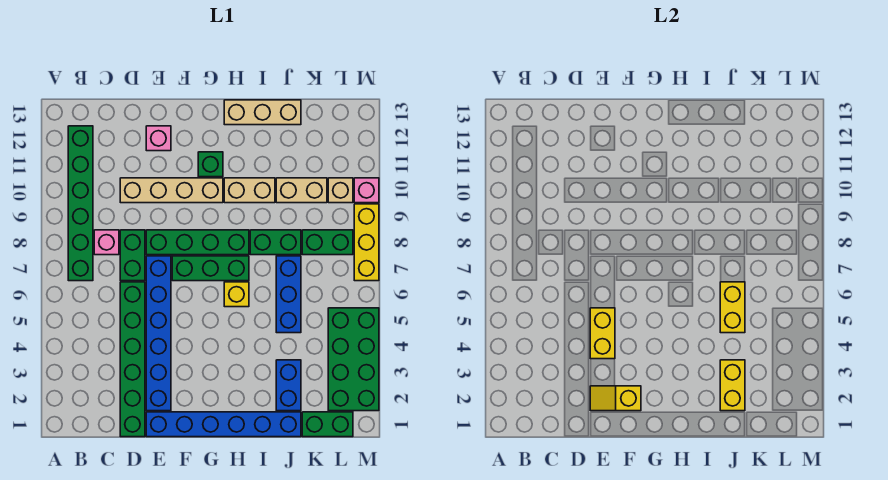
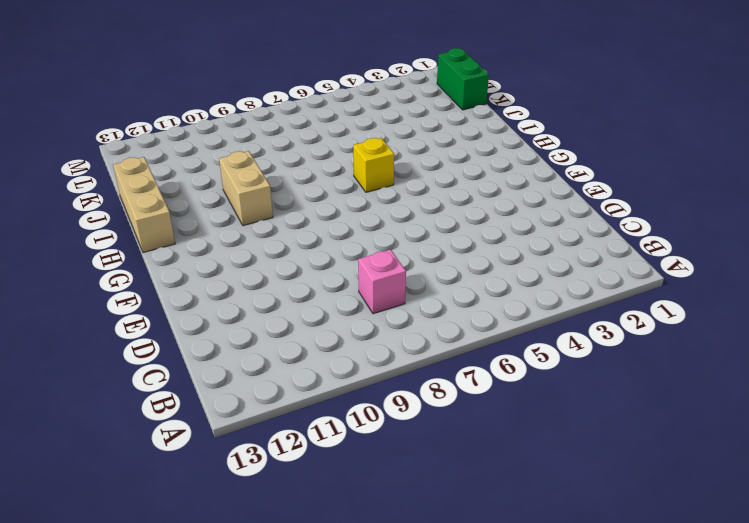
none -> green brick B7:B12 level 1
none -> green brick D1:D6 level 1
none -> green brick D7:D8 level 1

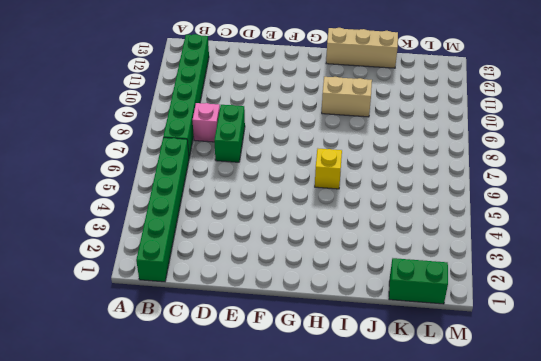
green brick B1:B6 level 1 -> green brick D1:D6 level 1
none -> tan brick D10:G10 level 1
none -> blue brick E1:J1 level 1
none -> blue brick E2:E7 level 1

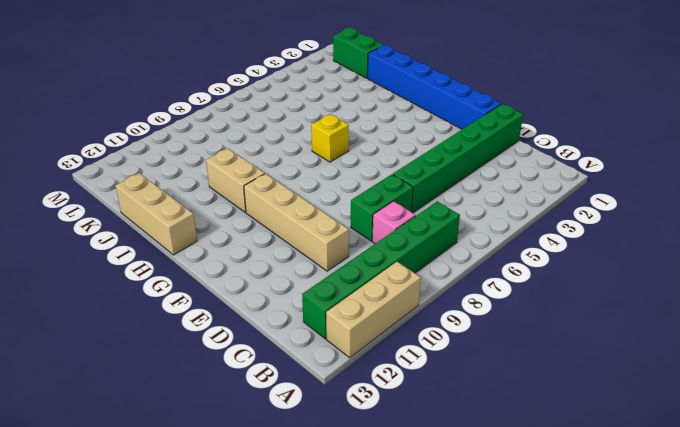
tan brick A10:A12 level 1 -> none
none -> blue brick E2:E7 level 1
none -> green brick E8:H8 level 1
none -> pink brick E12 level 1

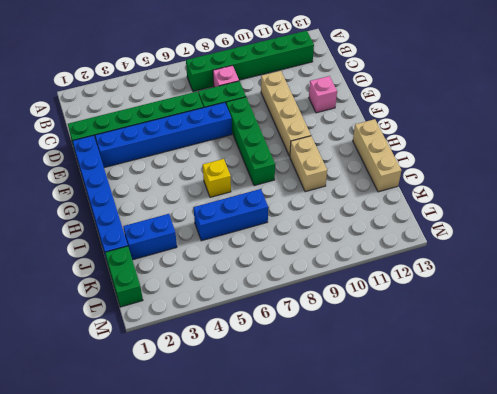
none -> green brick F7:H7 level 1
none -> green brick G11 level 1
none -> green brick I8:J8 level 1

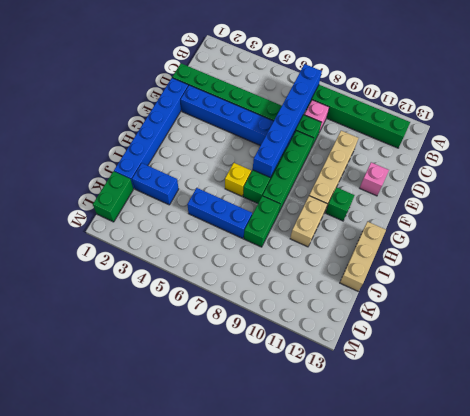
blue brick B7:G7 level 2 -> none
none -> tan brick J10:K10 level 1
none -> green brick K8:L8 level 1
none -> green brick L2:M5 level 1

